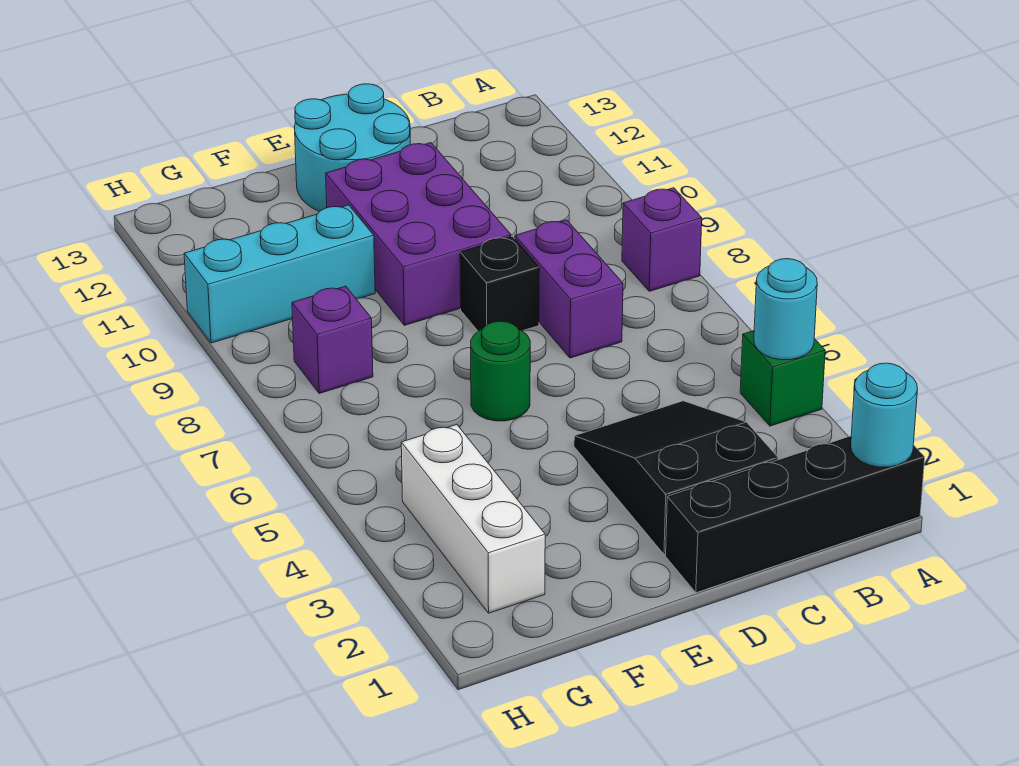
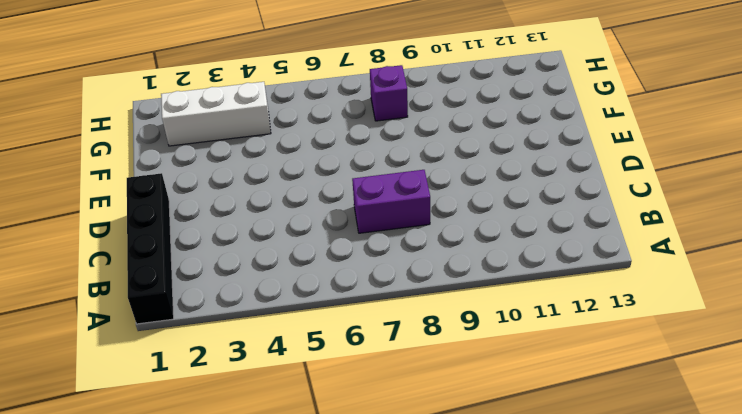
none -> green brick A4 level 1
none -> purple brick A8 level 1
none -> black slope C2:D4 level 1 top 2

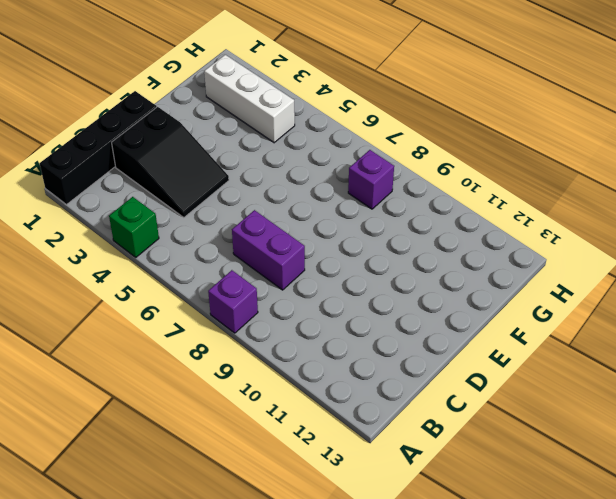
none -> black brick D8 level 1
none -> purple brick D9:E11 level 1
none -> cyan round brick D12:E13 level 1

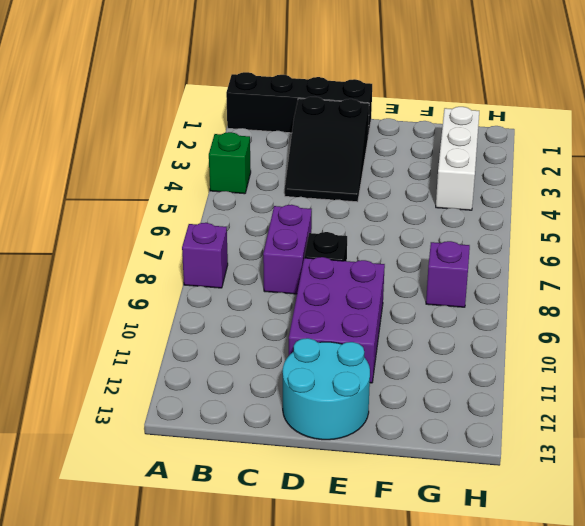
none -> green round brick E6 level 1
none -> cyan brick F10:H10 level 1
none -> cyan round brick A1 level 2

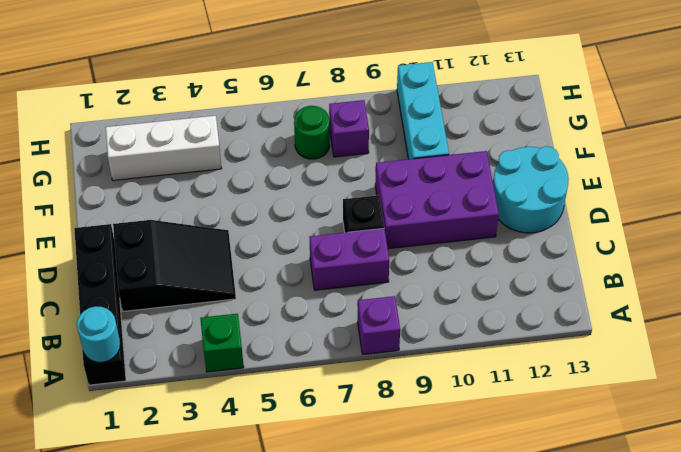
green round brick G7 level 1 -> green round brick E6 level 1
none -> cyan round brick A4 level 2

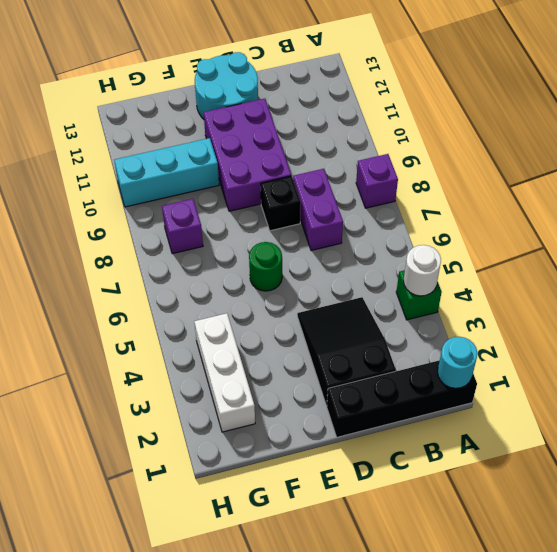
white round brick A4 level 2 -> cyan round brick A4 level 2

